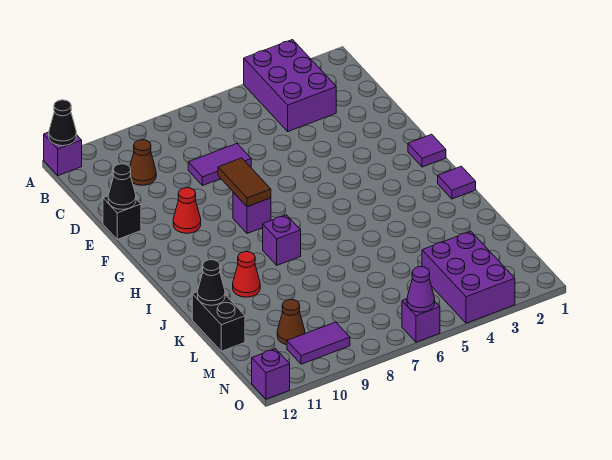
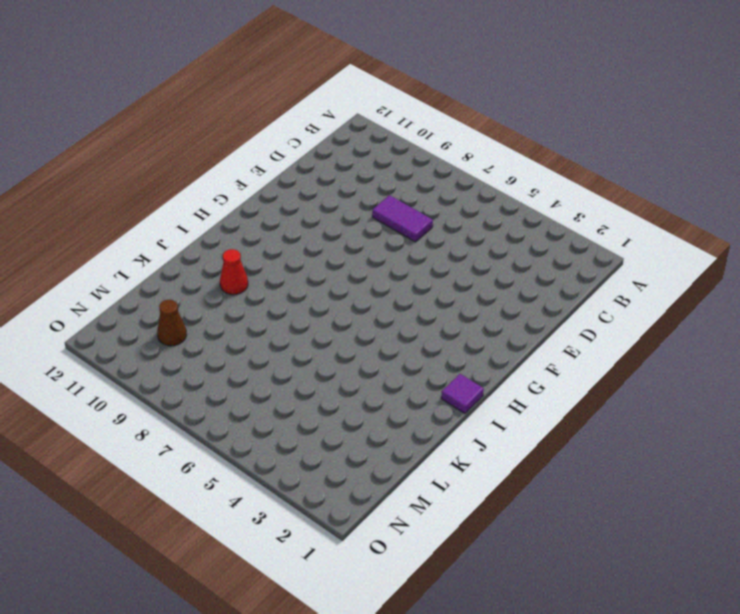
none -> purple brick A3:C4 level 1
none -> purple brick A12 level 1
none -> brown cone C10 level 1

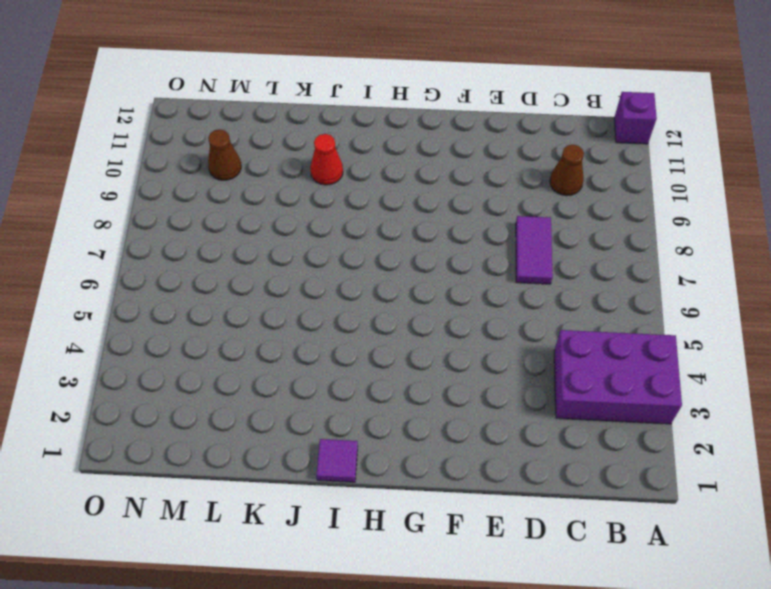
none -> black brick E12 level 1
none -> red cone F10 level 1
none -> purple tile G1 level 1

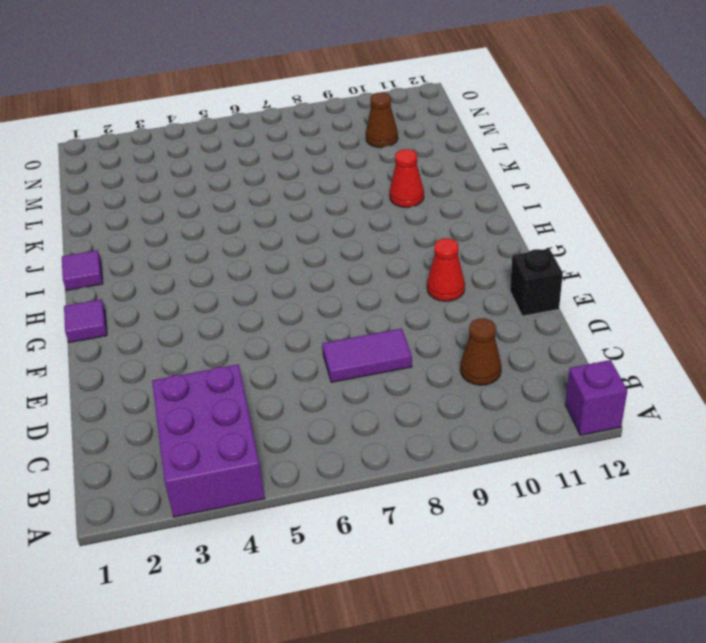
none -> purple brick G8 level 1
none -> purple brick I8 level 1
none -> black brick K12:L12 level 1

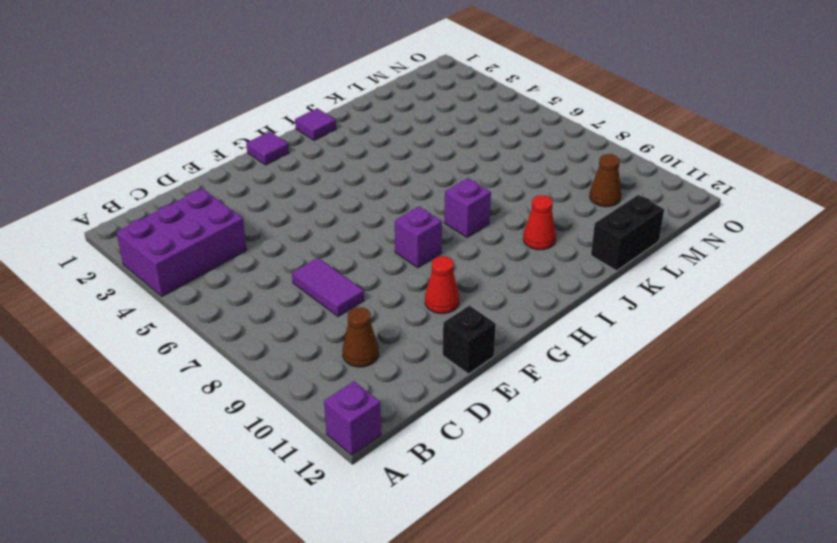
none -> purple brick M3:O4 level 1
none -> purple tile N9:N10 level 1
none -> purple brick O6 level 1

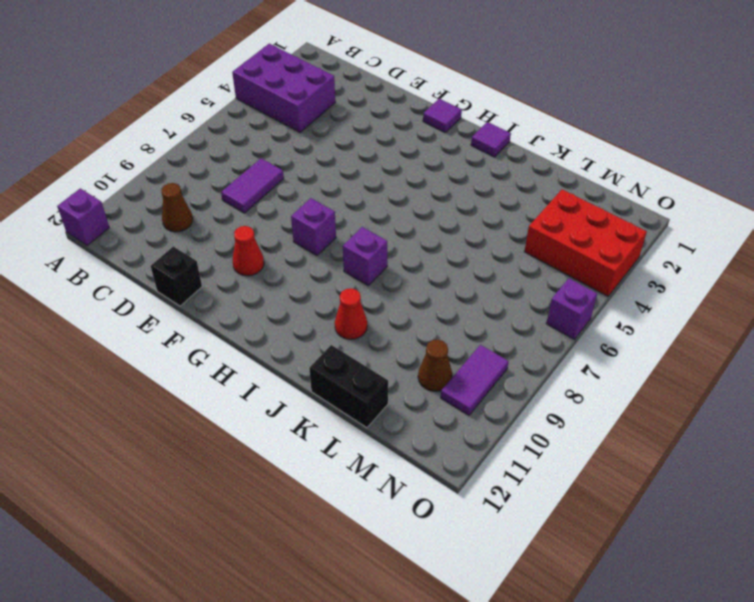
red brick M3:O4 level 1 -> purple brick M3:O4 level 1
none -> purple brick O12 level 1
none -> black cone A12 level 2
none -> black cone E12 level 2

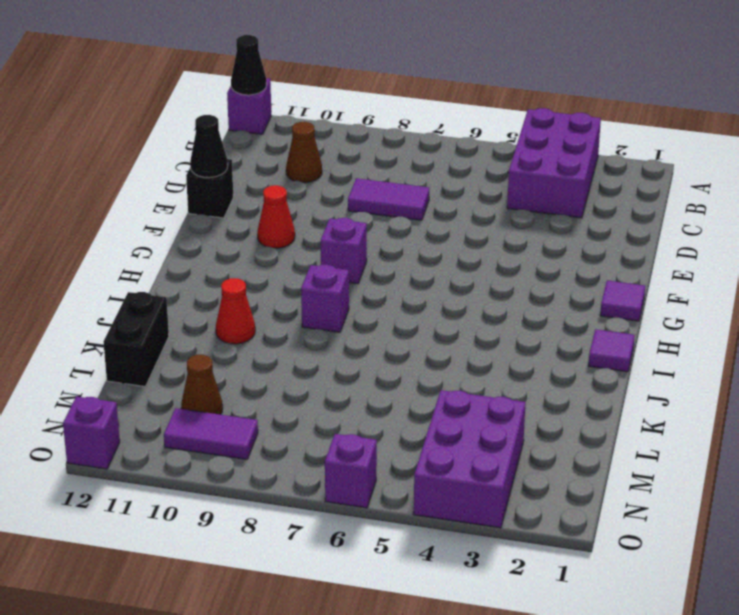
none -> brown tile F8:G8 level 2
none -> black cone K12 level 2
none -> purple cone O6 level 2

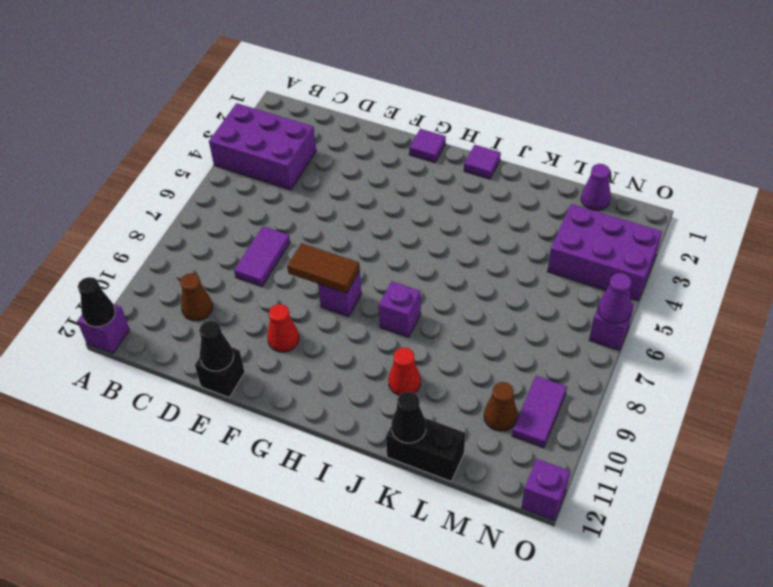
purple cone M1 level 1 -> none

